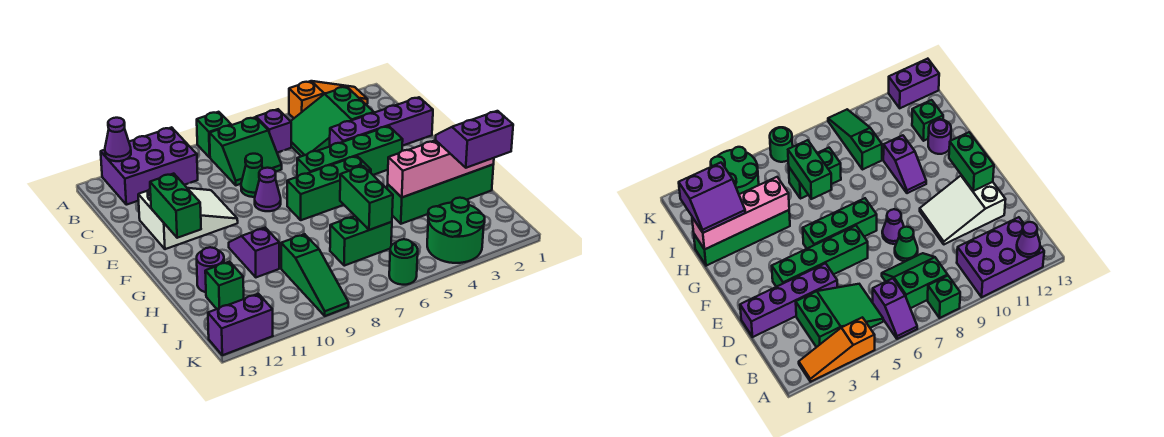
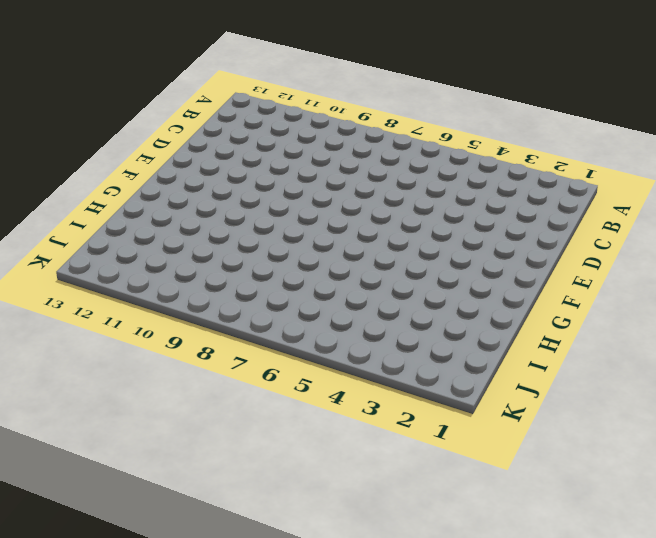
none -> orange slope A2:A4 level 1 top 4
none -> purple slope A6:B6 level 1 top B
none -> green brick A8 level 1

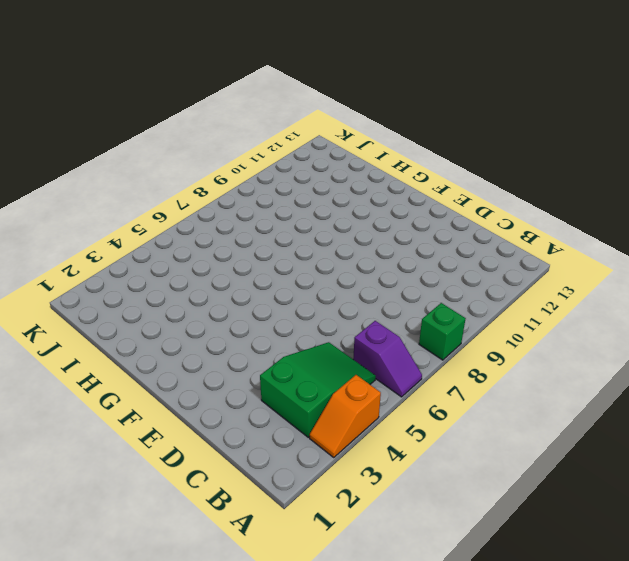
orange slope A3:A4 level 1 top 4 -> orange slope A2:A4 level 1 top 4
none -> purple brick A10:B12 level 1
none -> green slope B7:C8 level 1 top B
none -> purple brick D1:D4 level 1

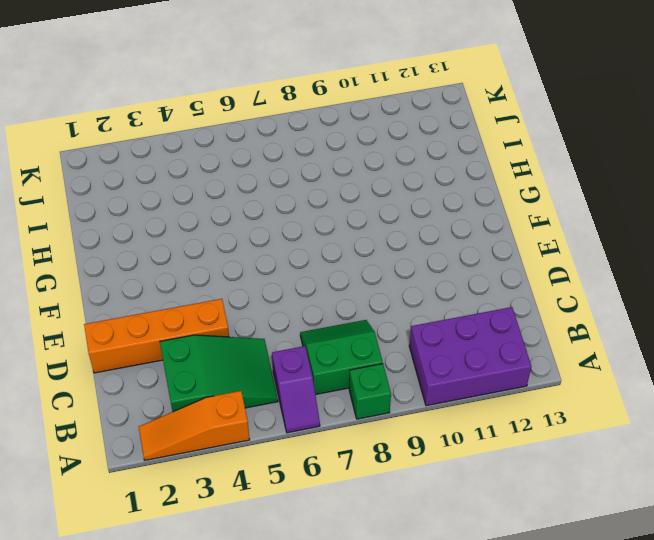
orange brick D1:D4 level 1 -> purple brick D1:D4 level 1
none -> green cone D8 level 1
none -> white slope D10:E12 level 1 top 12
none -> green brick E3:E6 level 1

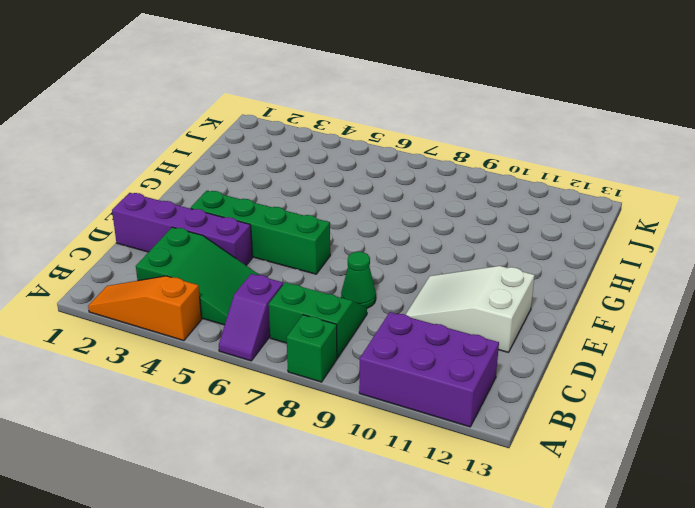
none -> purple cone E8 level 1
none -> green brick F5:F7 level 1
none -> purple slope G10:H10 level 1 top H

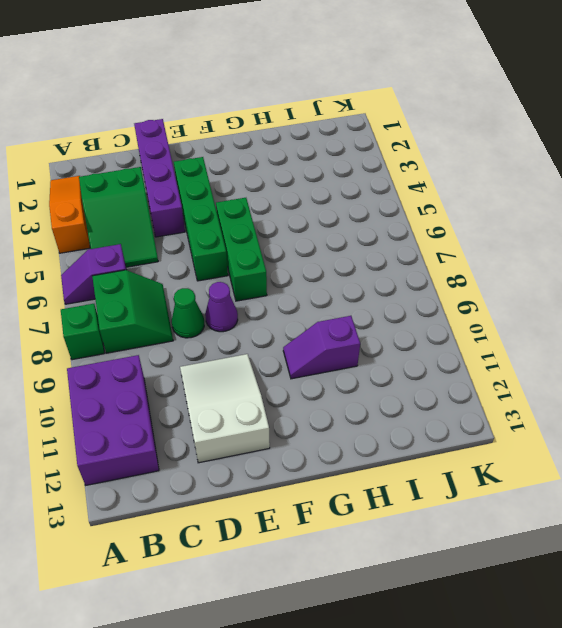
none -> green brick H1:H4 level 1
none -> purple round brick H12 level 1
none -> green brick I6:I7 level 1

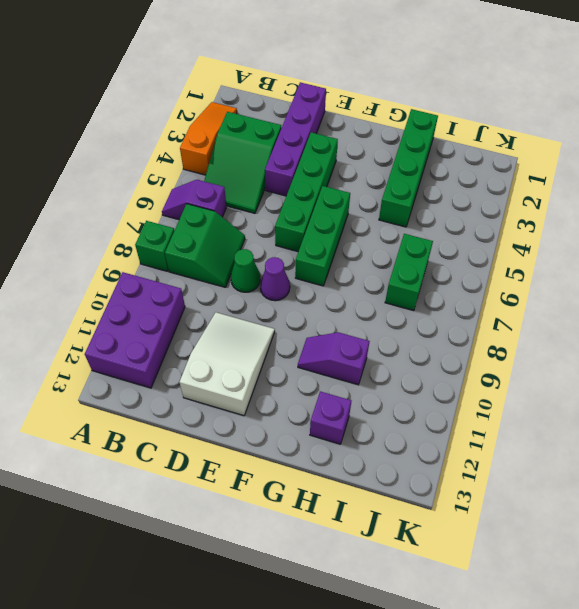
purple brick H12 level 1 -> purple round brick H12 level 1
none -> green slope I9:K9 level 1 top I
none -> green brick I12 level 1
none -> green round brick J3:K4 level 1

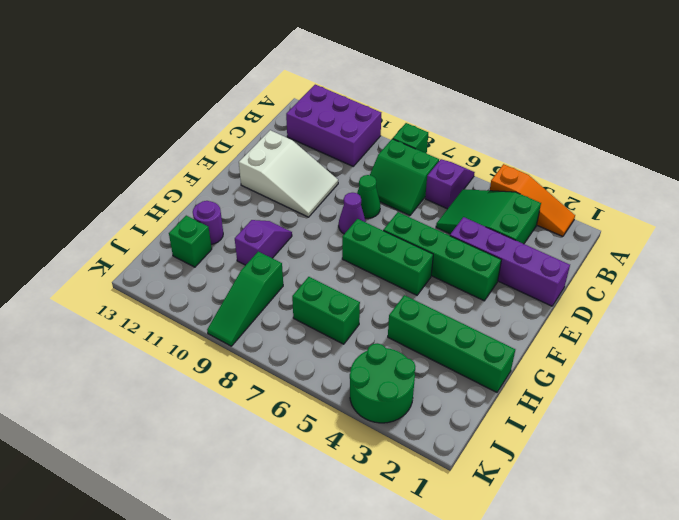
none -> green round brick K6 level 1
none -> purple brick K12:K13 level 1
none -> purple cone A12 level 2

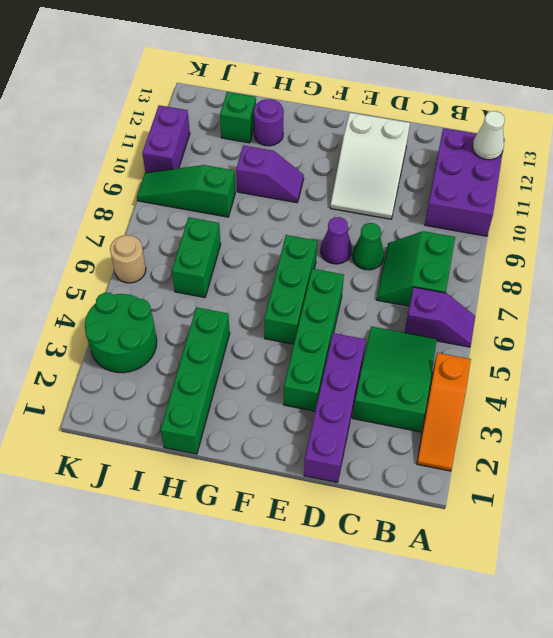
white cone A12 level 2 -> purple cone A12 level 2
tan round brick K6 level 1 -> green round brick K6 level 1
purple brick K10:K11 level 1 -> purple brick K12:K13 level 1
none -> green brick A8 level 1
none -> green brick E12:F12 level 2
none -> pink brick H1:H4 level 2

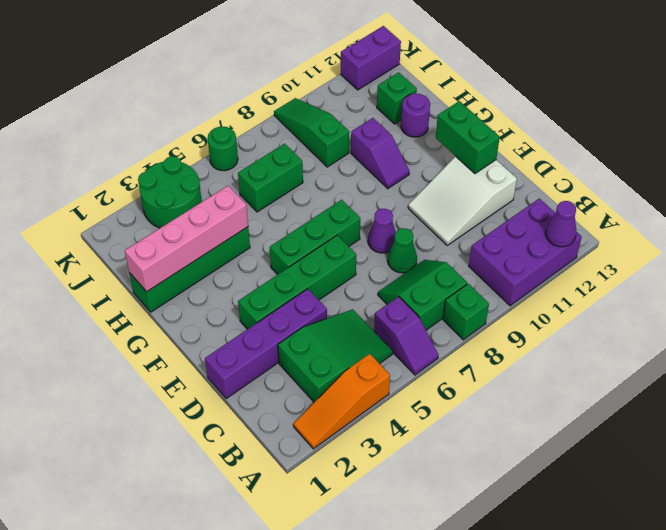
none -> green brick H6:I6 level 2
none -> purple slope H1:I2 level 3 top I

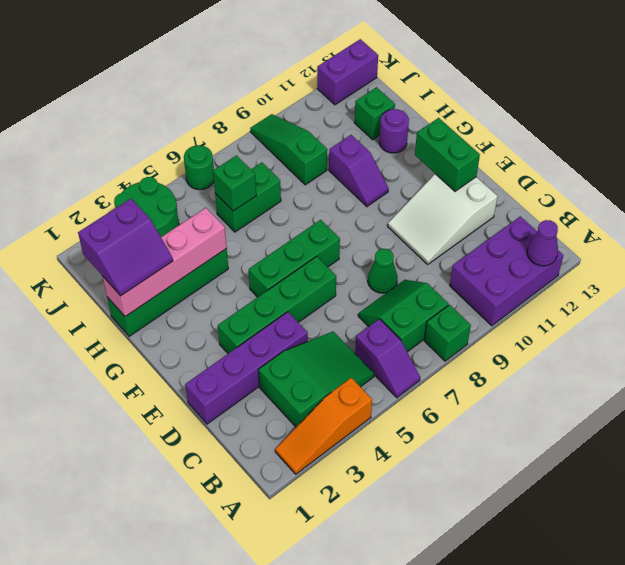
green brick I6 level 2 -> green brick H6:I6 level 2
none -> purple cone E8 level 1

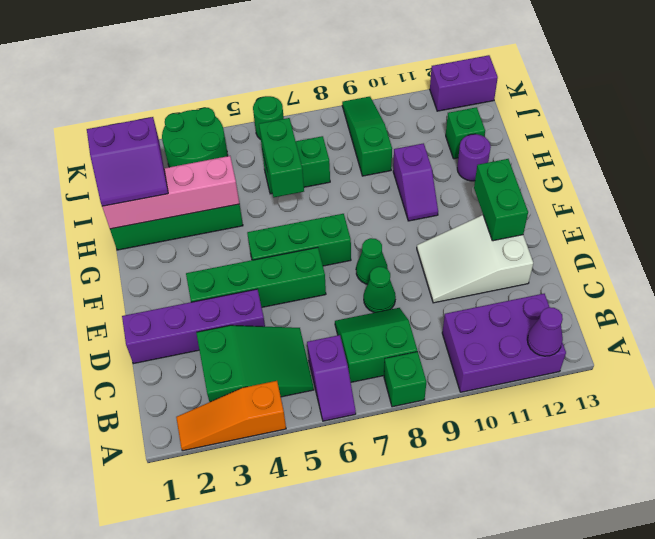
green cone E8 level 1 -> purple cone E8 level 1

